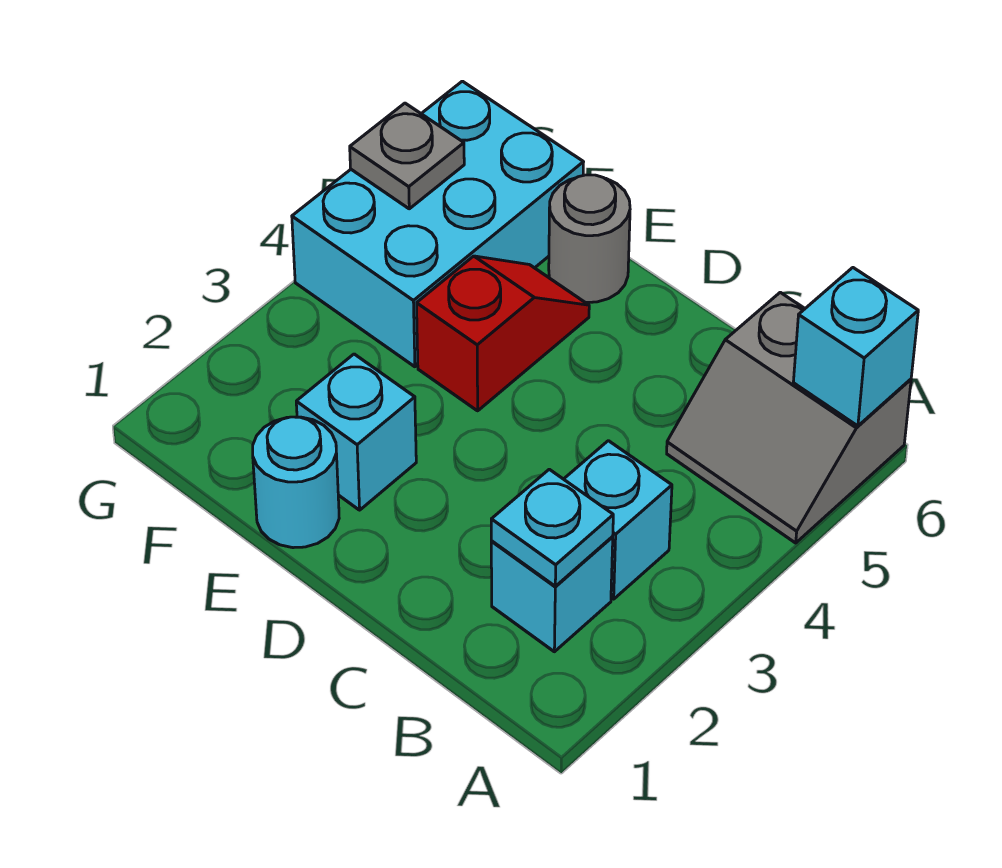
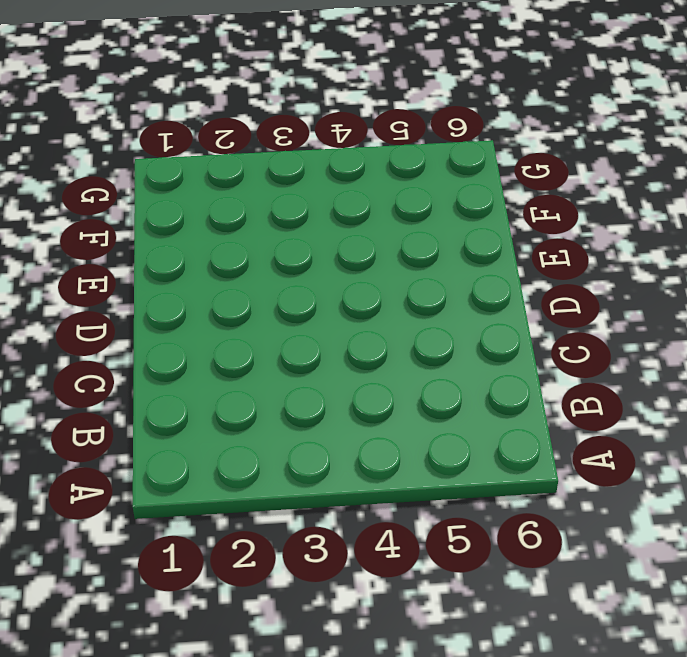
none -> grey slope A5:B6 level 1 top 6
none -> cyan brick B2 level 1

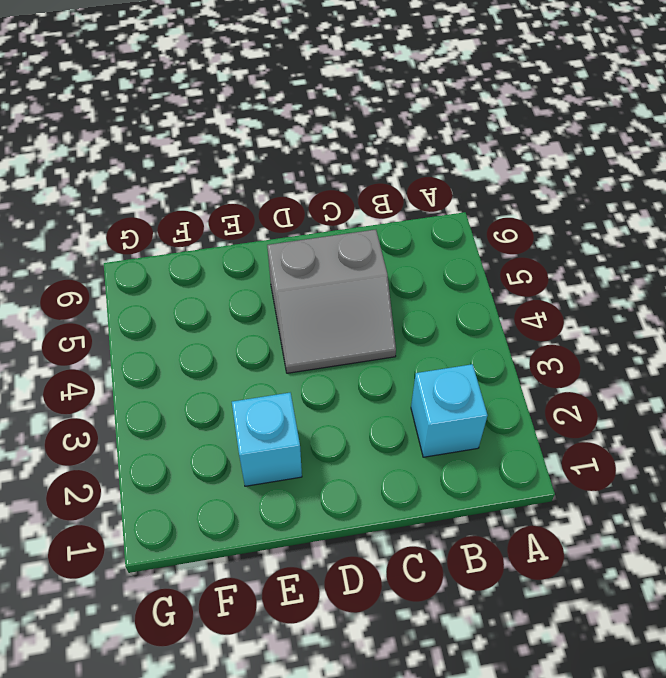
grey slope C4:D5 level 1 top 5 -> grey slope A5:B6 level 1 top 6
none -> cyan brick B3 level 1
none -> cyan round brick E1 level 1

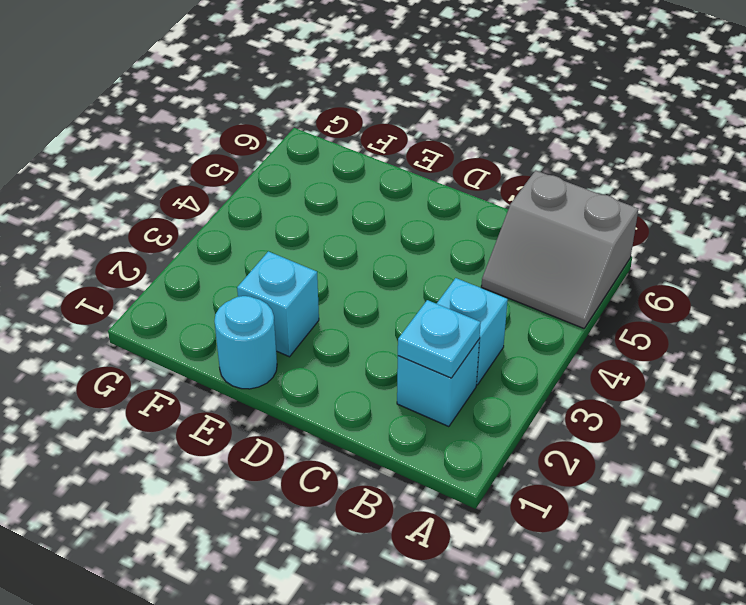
none -> red slope E4:E5 level 1 top 4
none -> grey round brick E6 level 1

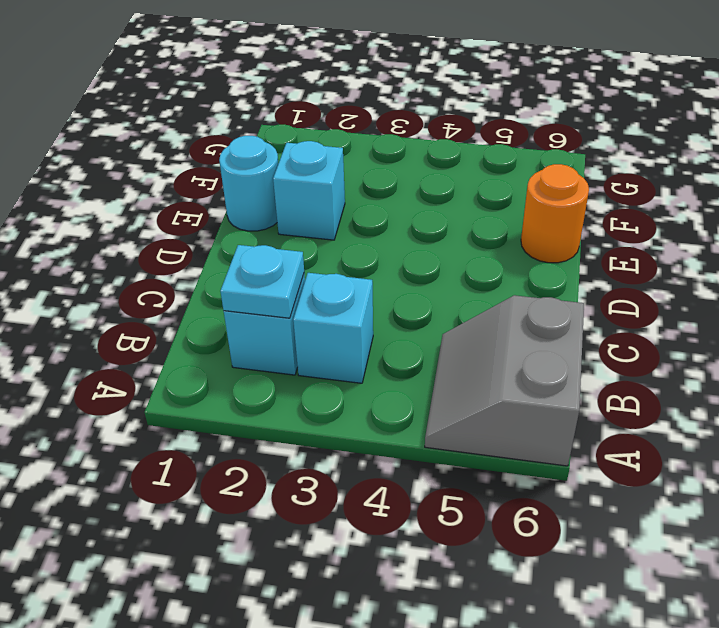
orange round brick E6 level 1 -> grey round brick E6 level 1
none -> red slope E4:E5 level 1 top 4
none -> cyan brick F4:G6 level 1

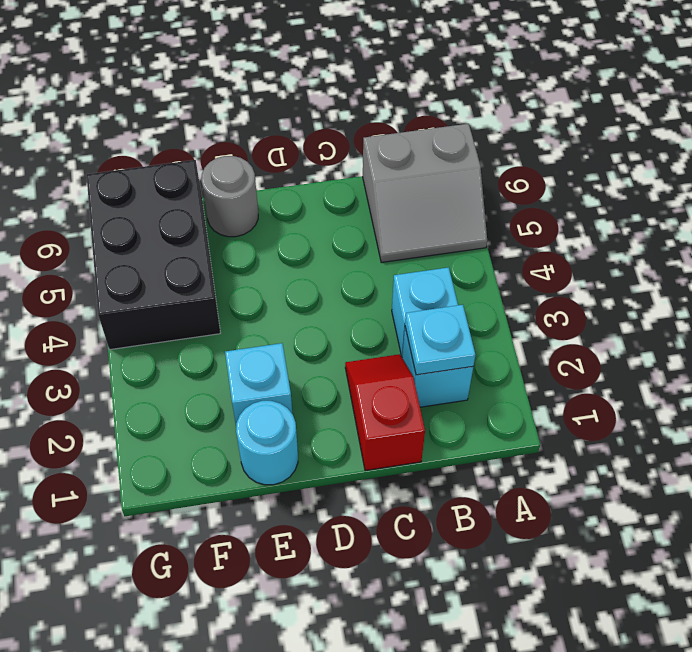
red slope C1:C2 level 1 top 1 -> red slope E4:E5 level 1 top 4
black brick F4:G6 level 1 -> cyan brick F4:G6 level 1
none -> cyan brick A6 level 2
none -> grey plate G5 level 2

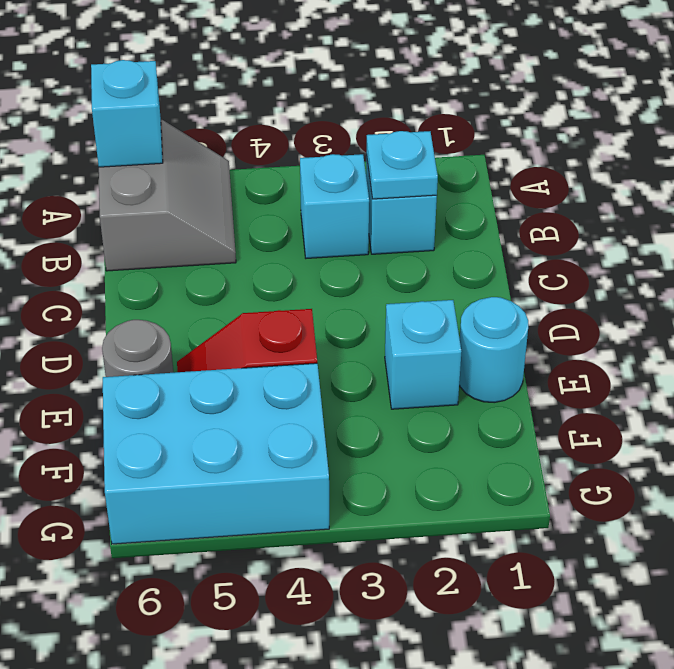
none -> grey plate G5 level 2

